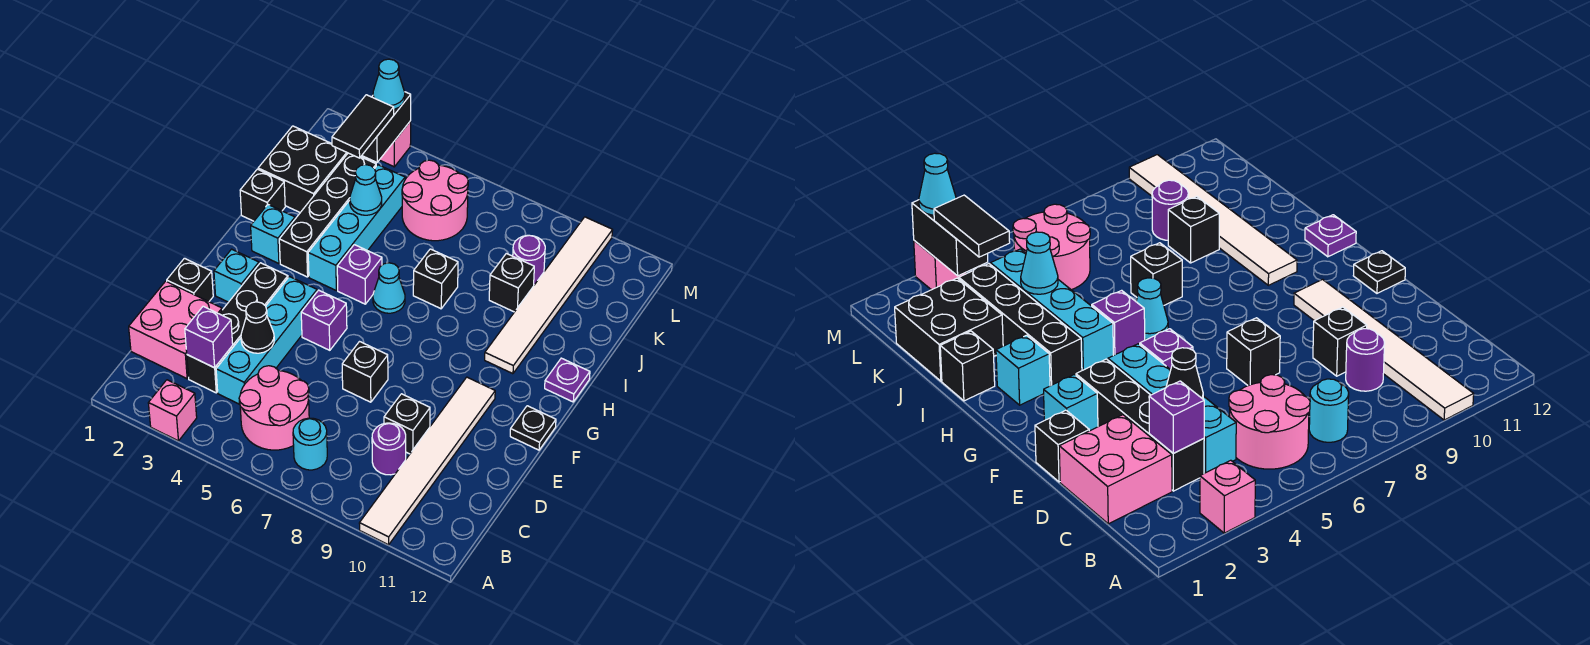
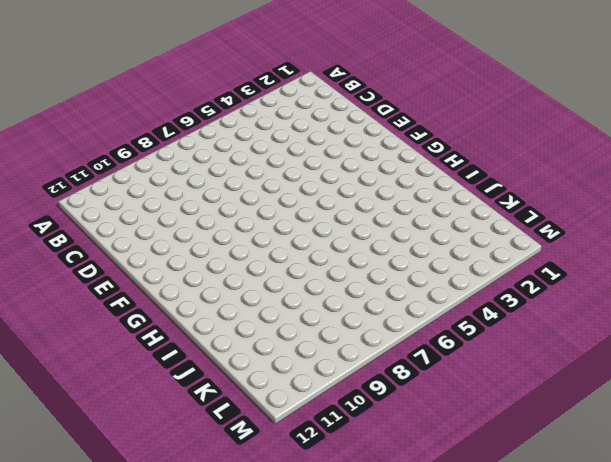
none -> pink brick A3 level 1
none -> white tile A10:F10 level 1
none -> pink round brick B5:C6 level 1
none -> cyan round brick B7 level 1

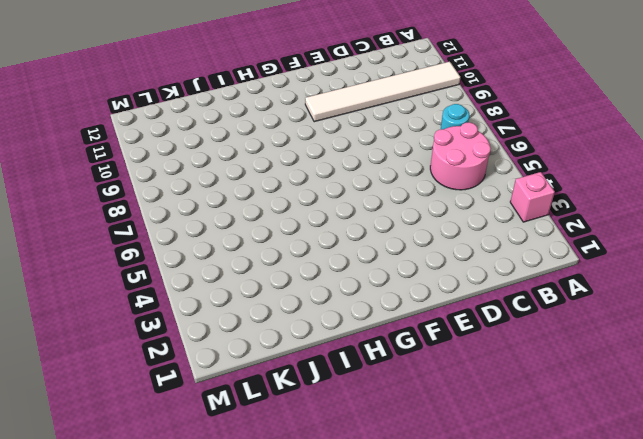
none -> pink brick C1:D2 level 1
none -> black brick C3:F3 level 1
none -> cyan brick C4:F4 level 1
none -> purple round brick C9 level 1

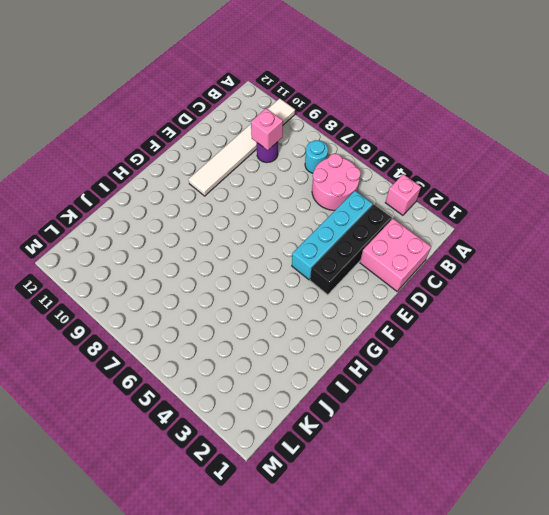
pink brick C9 level 2 -> pink brick M3 level 1
none -> black brick D9 level 1
none -> black brick E1 level 1
none -> black brick E7 level 1
none -> cyan brick F2 level 1

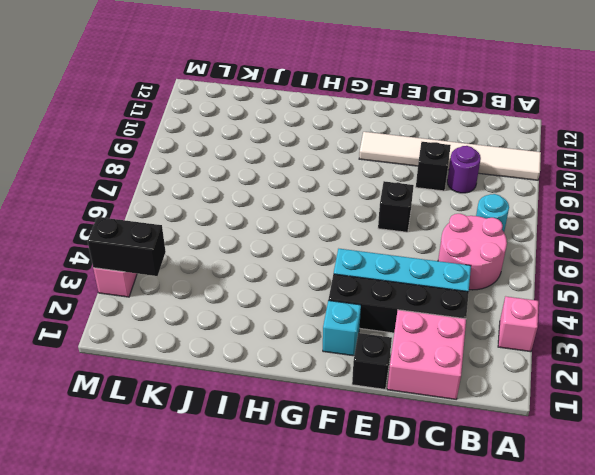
none -> purple brick F5 level 1
none -> black plate F12 level 1
none -> cyan brick H2 level 1
none -> black brick H3:K3 level 1

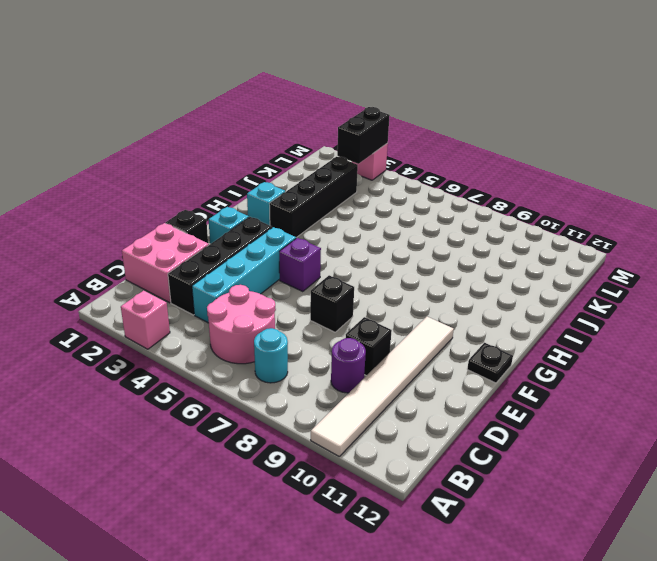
none -> cyan brick H4:K4 level 1
none -> purple brick H5 level 1
none -> cyan cone H6 level 1
none -> white tile H10:M10 level 1

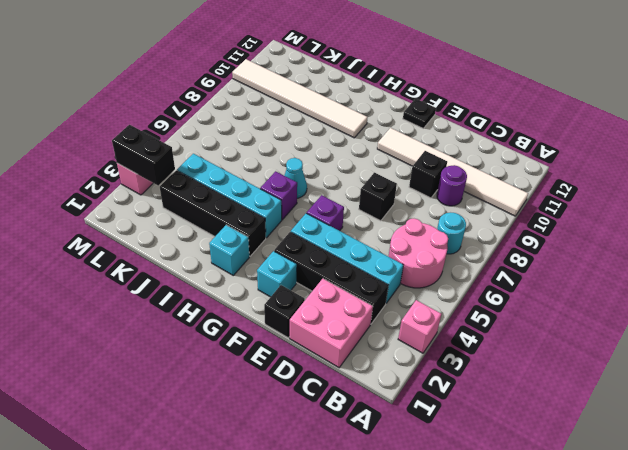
none -> purple plate H12 level 1
none -> black brick I1 level 1
none -> black brick I7 level 1
none -> black brick J1:K2 level 1

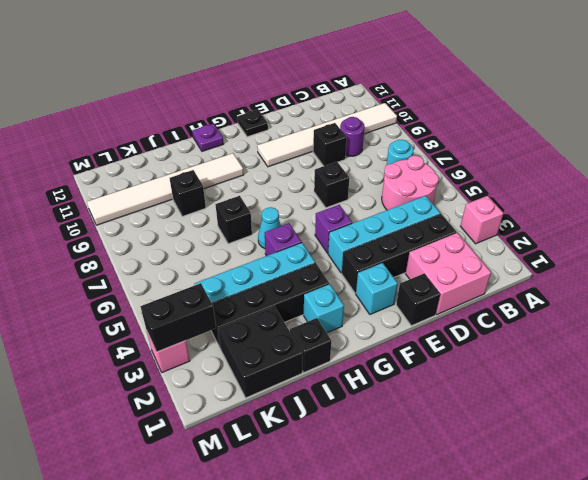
none -> pink round brick K5:L6 level 1
none -> purple round brick K9 level 1
none -> purple brick C3 level 2
none -> black cone D4 level 2

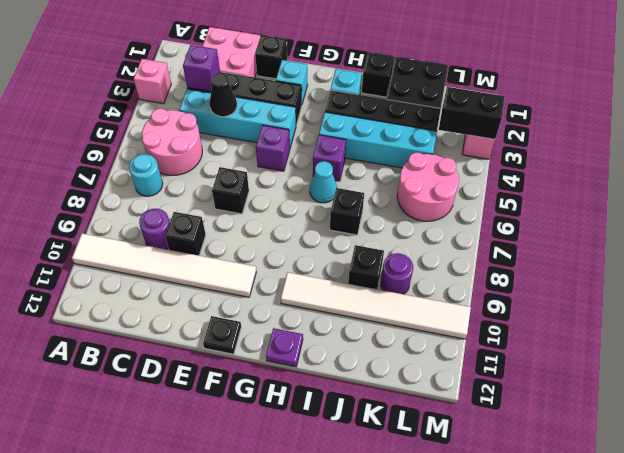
none -> cyan cone J4 level 2
none -> black tile K3:L3 level 3
none -> cyan cone M3 level 3

